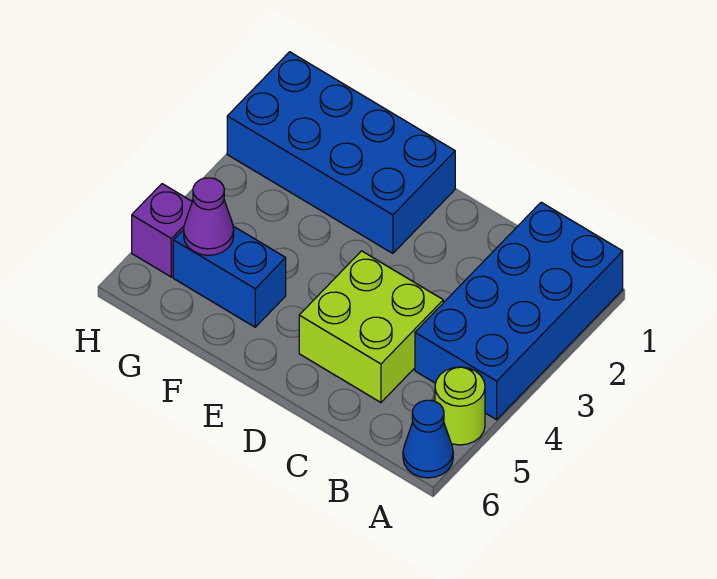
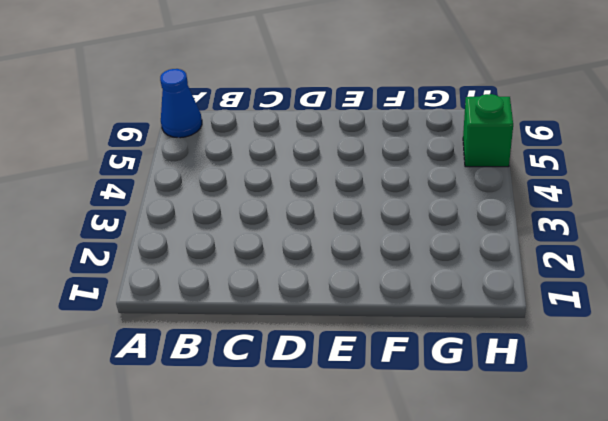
green brick H5 level 1 -> purple brick H5 level 1
none -> blue brick A1:B4 level 1
none -> lime round brick A5 level 1

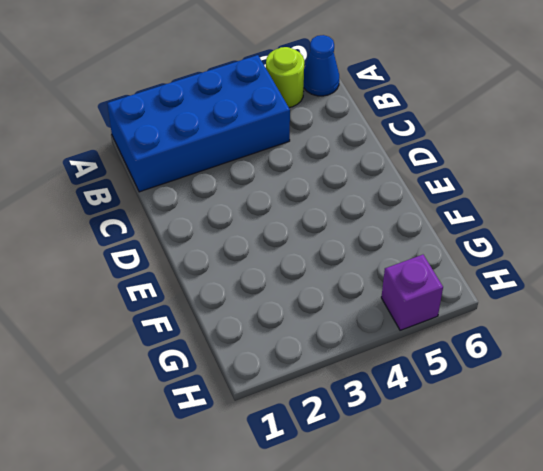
none -> lime brick C4:D5 level 1
none -> blue brick E1:H2 level 1

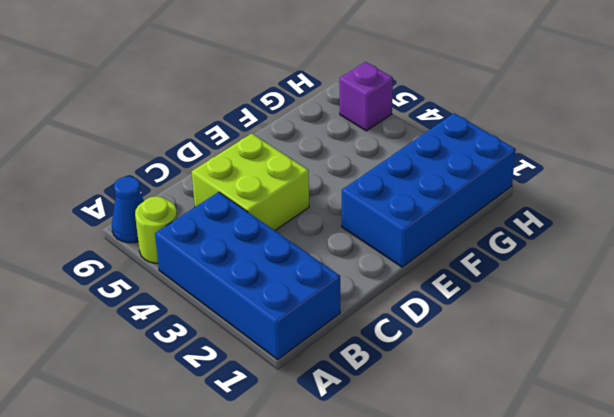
none -> blue brick F5:G5 level 1
none -> purple cone G5 level 2

